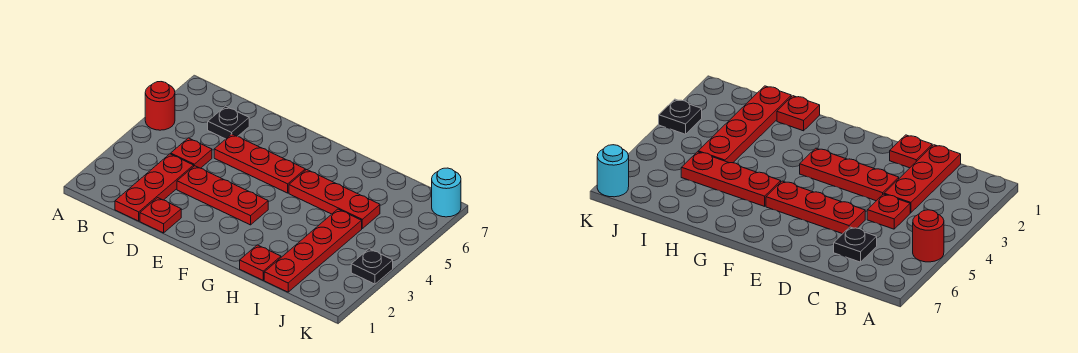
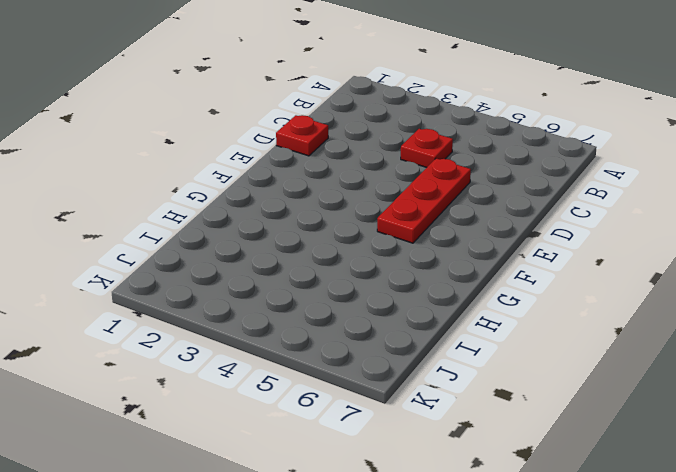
none -> red round brick A5 level 1
none -> red plate C1:C3 level 1
none -> black plate C6 level 1

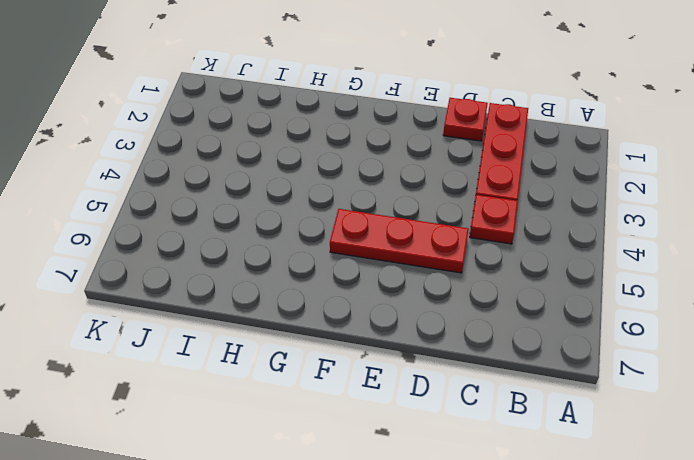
none -> red round brick A5 level 1
none -> black plate C6 level 1
none -> red plate D3:F3 level 1

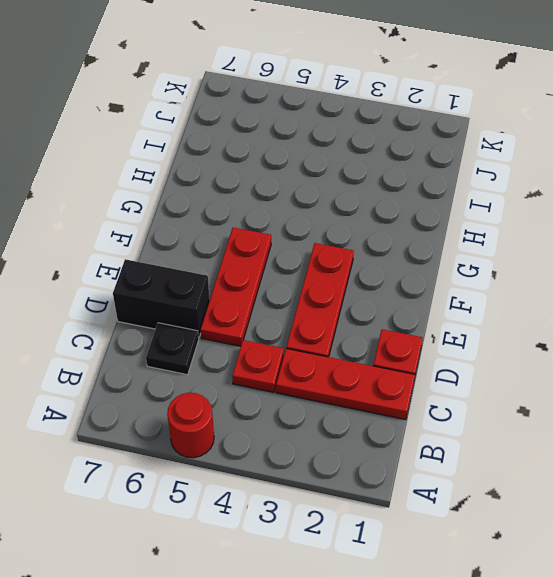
black brick D6:D7 level 1 -> none
none -> red plate G5:I5 level 1
none -> red plate H1 level 1
none -> red plate I1:I4 level 1

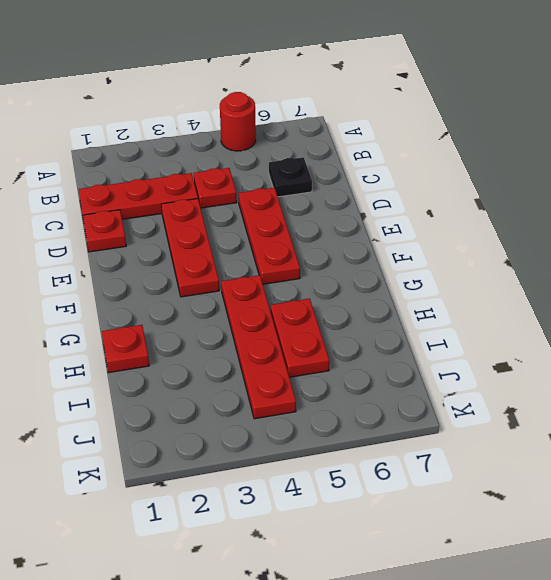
red plate G4:J4 level 1 -> red plate I1:I4 level 1
red plate H5:I5 level 1 -> red plate G5:I5 level 1
none -> black plate K3 level 1
none -> cyan round brick K7 level 1

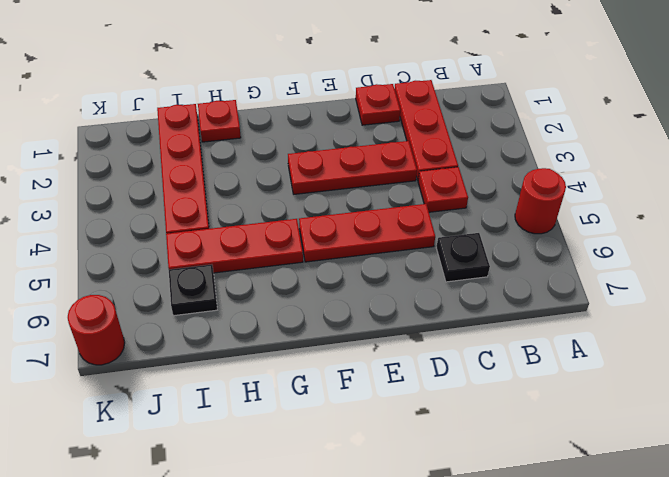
black plate I6 level 1 -> black plate K3 level 1
red round brick K7 level 1 -> cyan round brick K7 level 1

